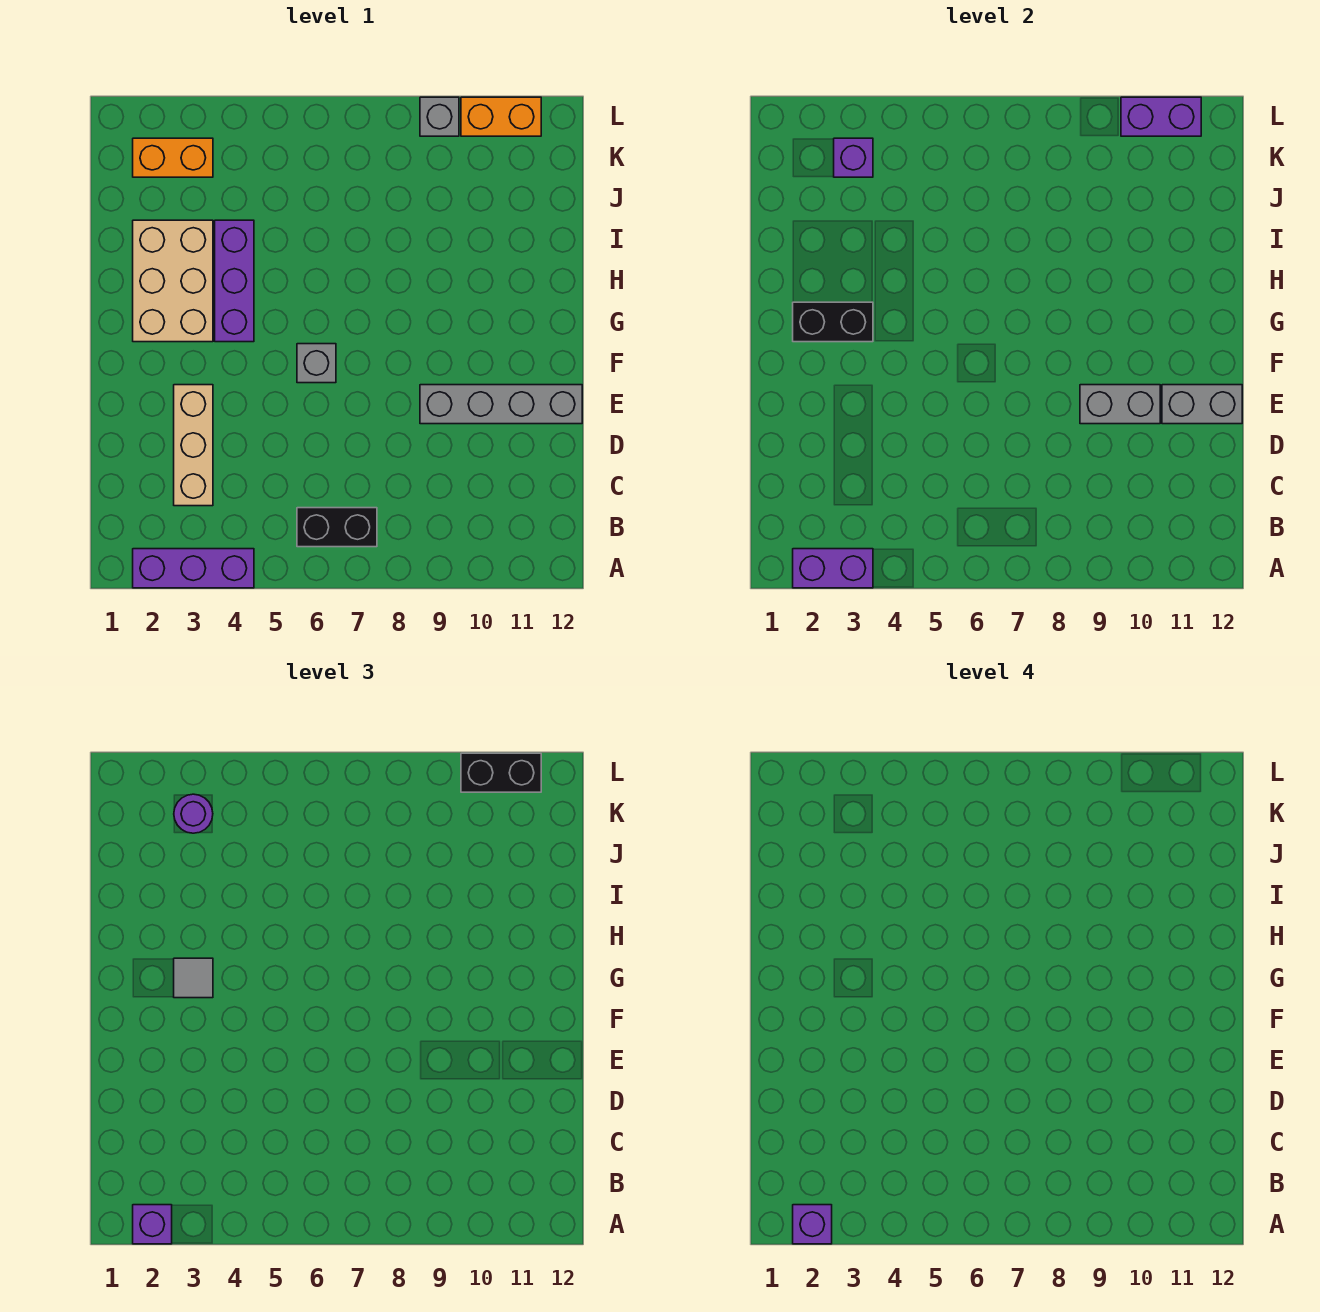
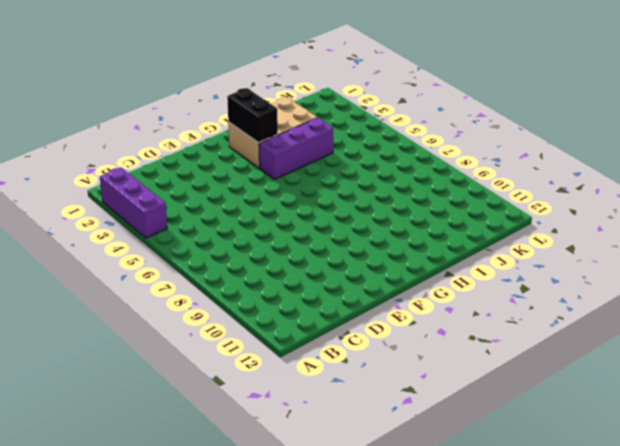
none -> black brick B6:B7 level 1
none -> tan brick C3:E3 level 1
none -> grey brick E9:E12 level 1

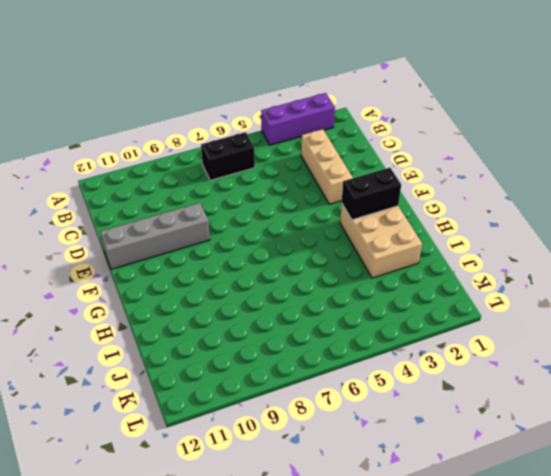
none -> grey brick F6 level 1
none -> purple brick G4:I4 level 1
none -> orange brick K2:K3 level 1

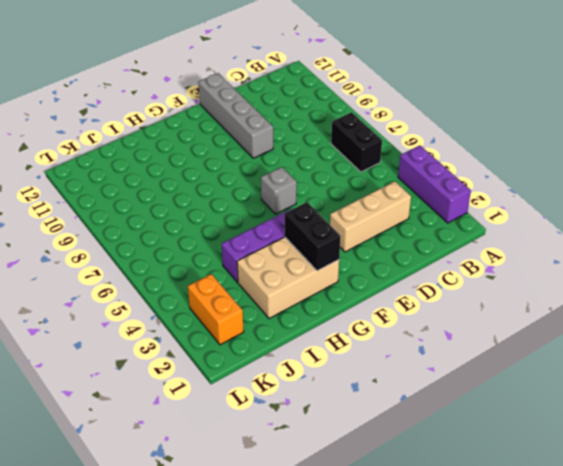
none -> grey brick L9 level 1
none -> orange brick L10:L11 level 1
none -> purple brick A2:A3 level 2

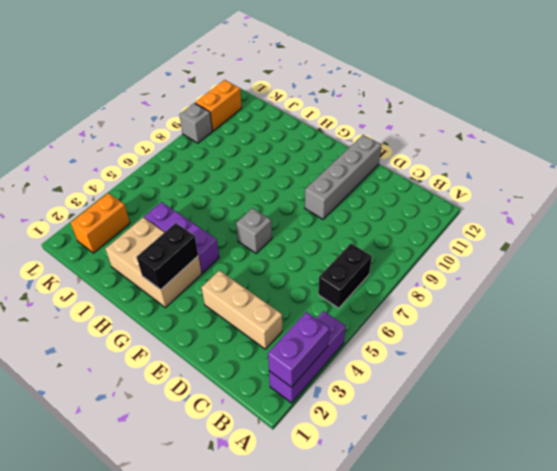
none -> grey brick E9:E10 level 2
none -> grey brick E11:E12 level 2
none -> purple brick K3 level 2

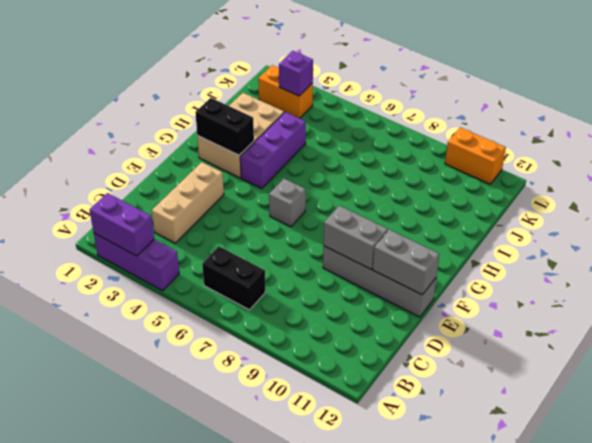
none -> grey brick L9 level 1
none -> purple brick L10:L11 level 2
none -> purple brick A2 level 3

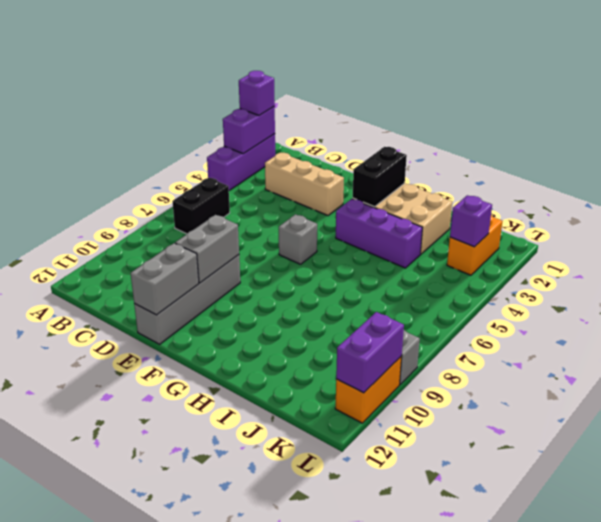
none -> grey tile G3 level 3
none -> purple round brick K3 level 3
none -> black brick L10:L11 level 3

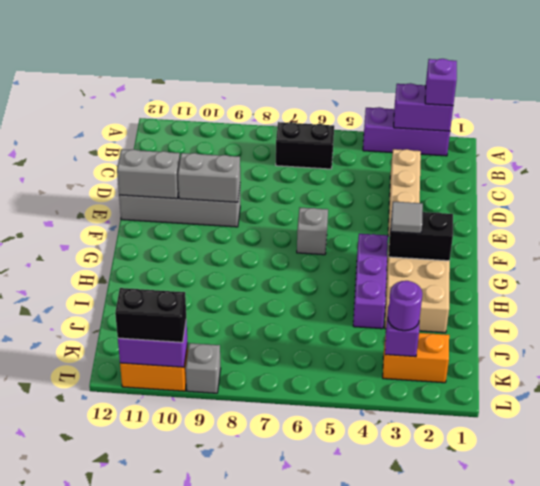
none -> purple brick A2 level 4

